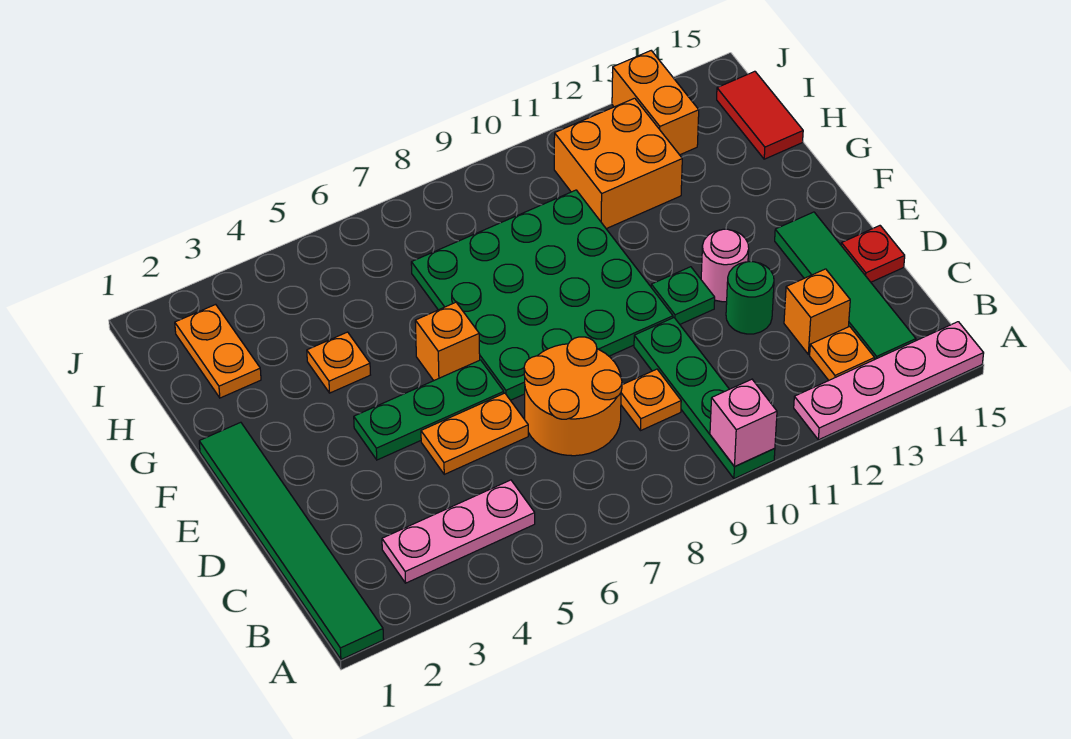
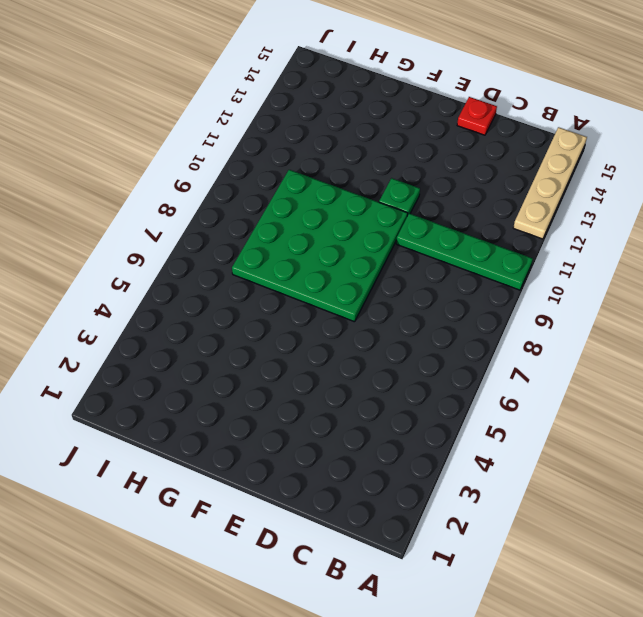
tan plate A12:A15 level 1 -> pink plate A12:A15 level 1
none -> green tile A1:F1 level 1
none -> pink plate B3:B5 level 1
none -> orange plate B13 level 1

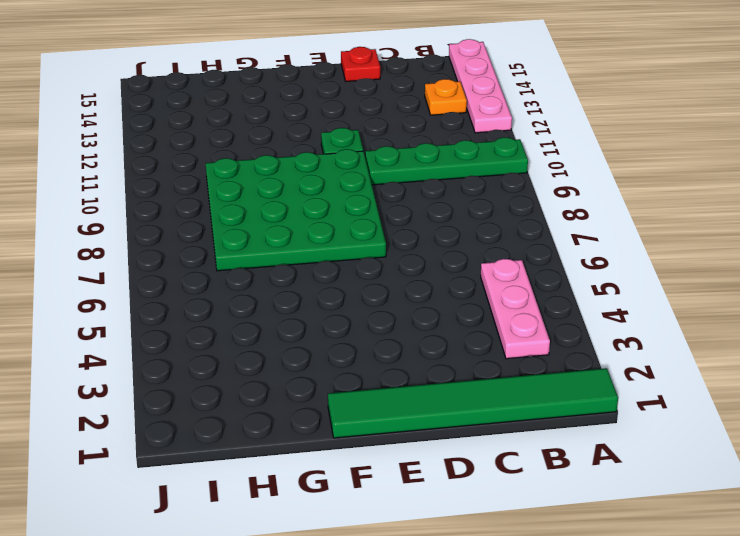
none -> green tile B14:E14 level 1
none -> orange round brick C7:D8 level 1
none -> orange plate C9 level 1

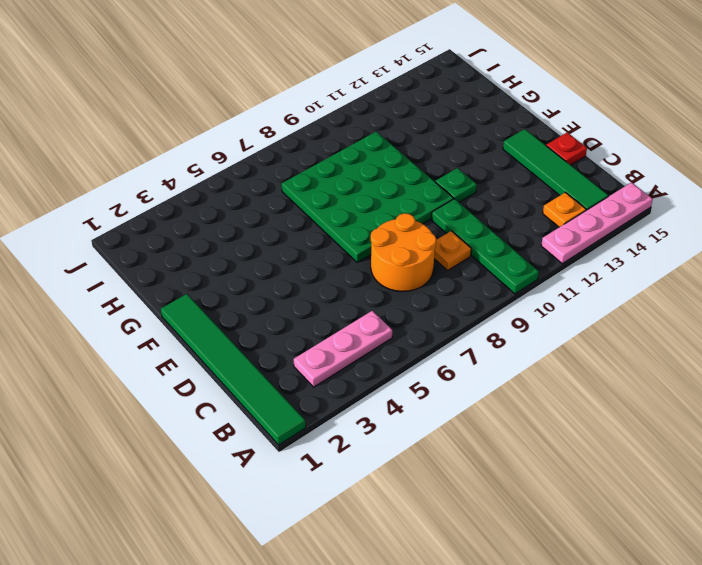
none -> orange brick C13 level 1
none -> orange plate D5:D6 level 1
none -> green round brick D12 level 1

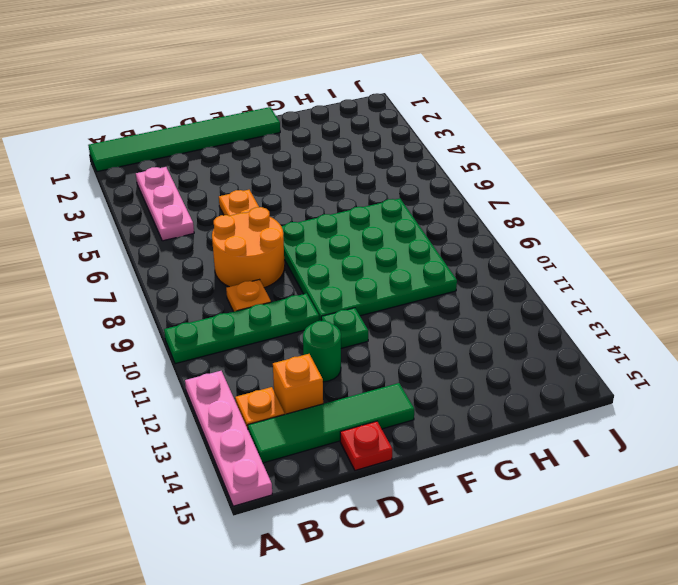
none -> green plate E4:E6 level 1
none -> pink round brick E12 level 1
none -> orange brick F6 level 1

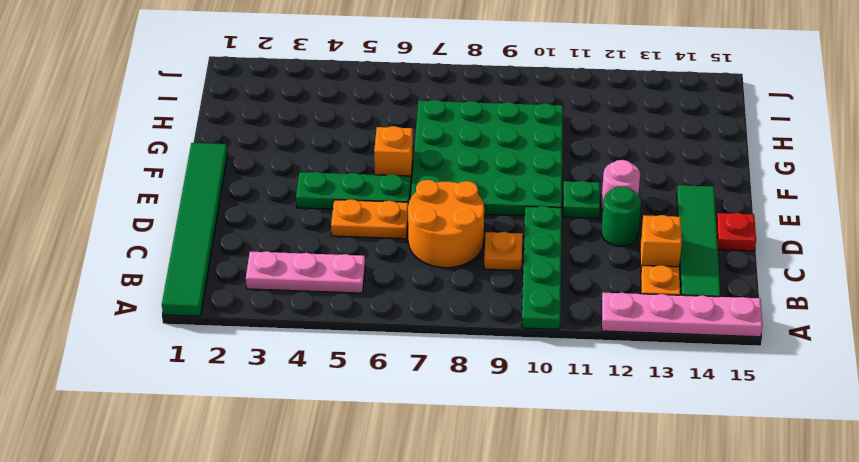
none -> orange plate G4 level 1
none -> orange plate H2:I2 level 1
none -> orange brick H11:I12 level 1

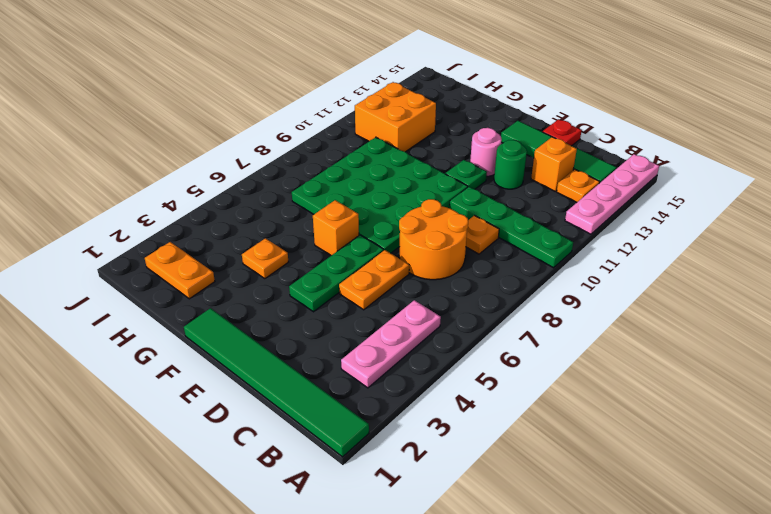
none -> red tile H15:I15 level 1
none -> orange brick I13:J13 level 1
none -> pink brick A10 level 2

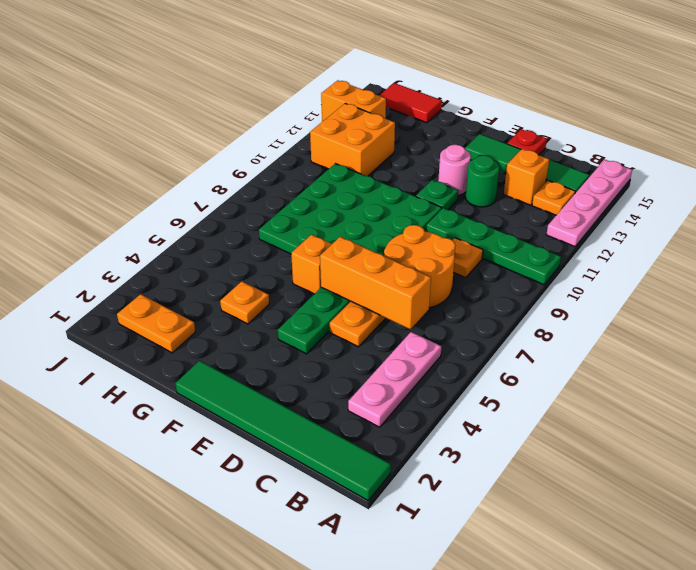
orange brick C6:E6 level 2 -> none
none -> pink brick A10 level 2

